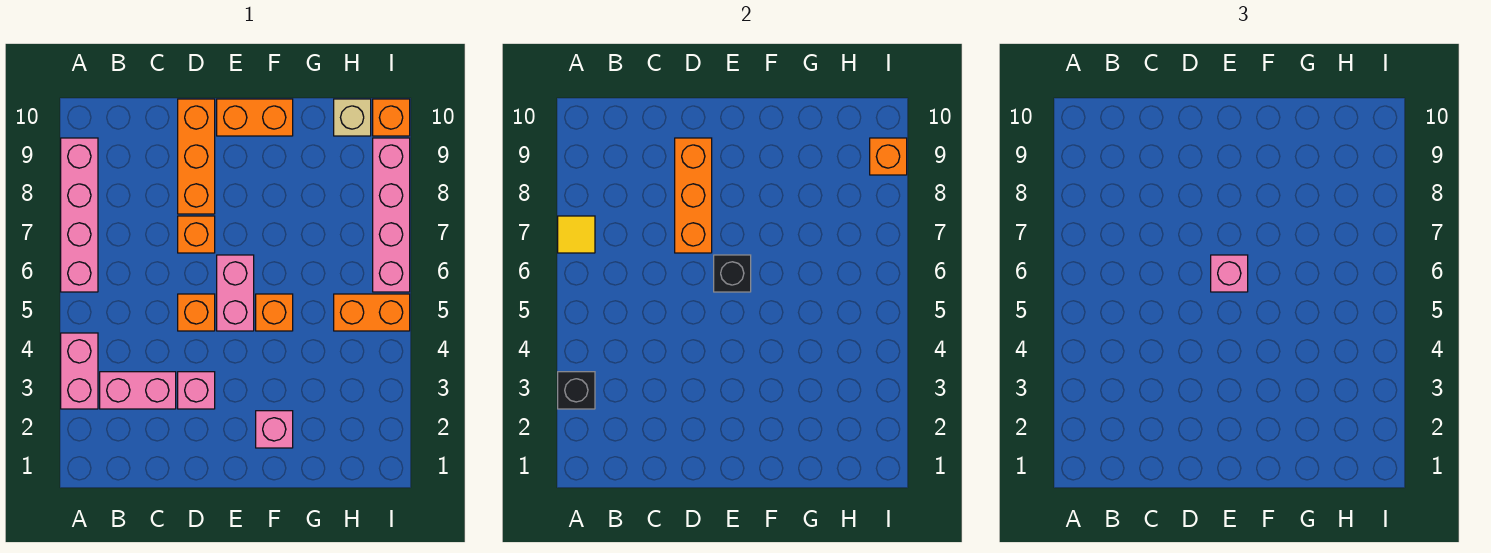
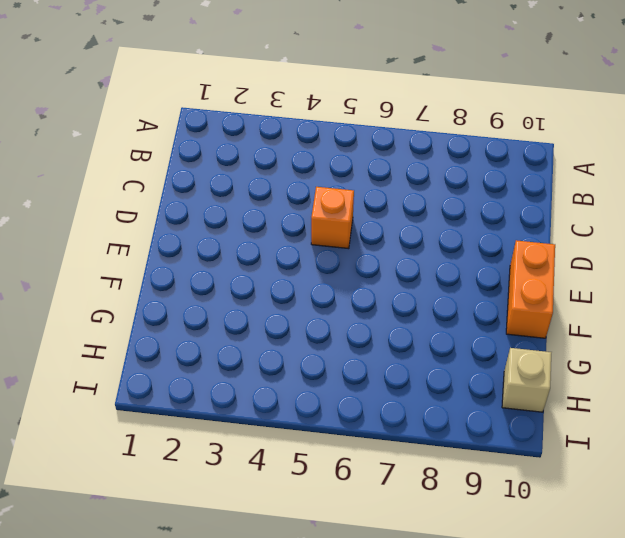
none -> pink brick A3:A4 level 1
none -> pink brick A6:A9 level 1
none -> pink brick B3:C3 level 1

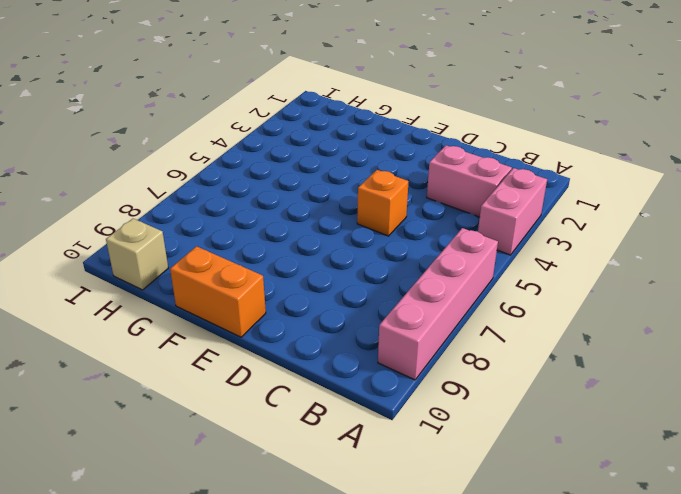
none -> pink brick D3 level 1
none -> orange brick D7 level 1
none -> orange brick D8:D10 level 1

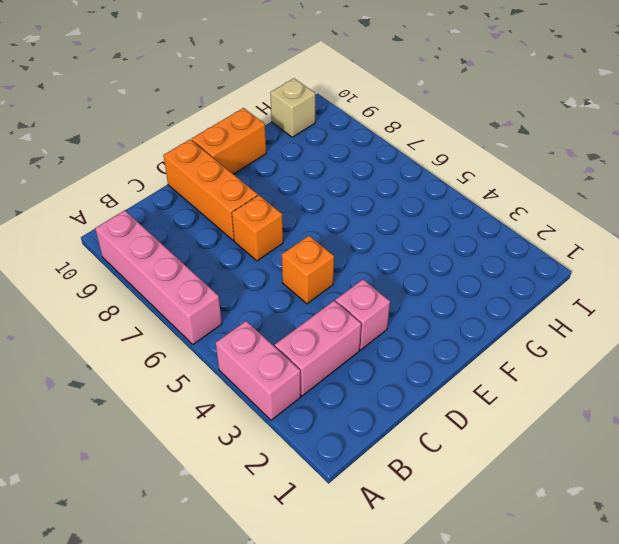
none -> pink brick E5:E6 level 1
none -> pink brick F2 level 1
none -> orange brick F5 level 1

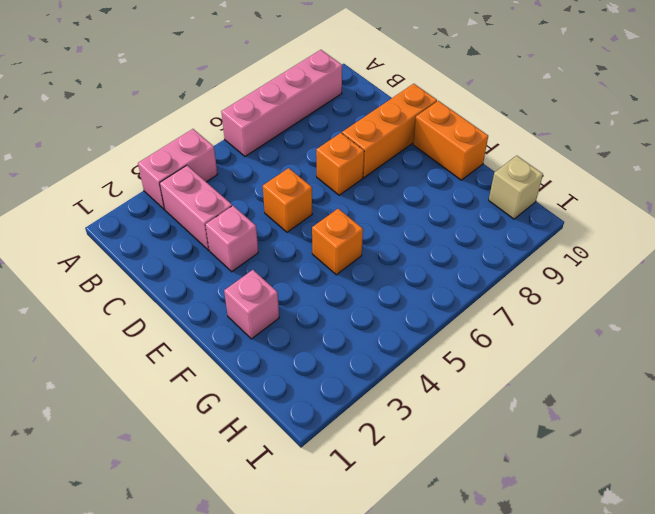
none -> pink brick E5:E6 level 1
none -> orange brick H5:I5 level 1
none -> pink brick I6:I9 level 1

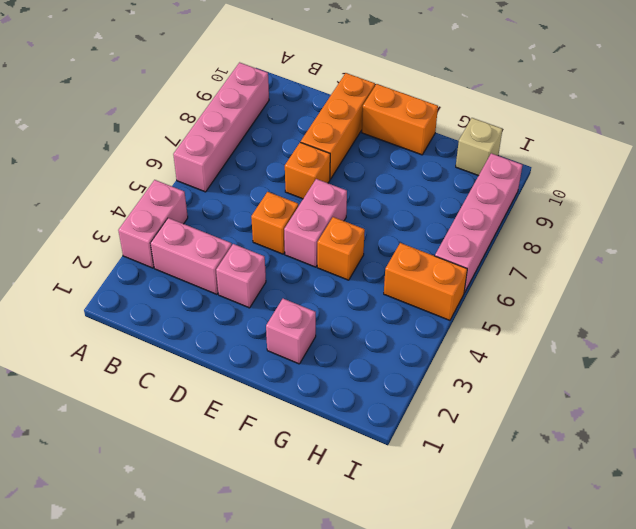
none -> orange brick I10 level 1
none -> black brick A3 level 2
none -> yellow tile A7 level 2

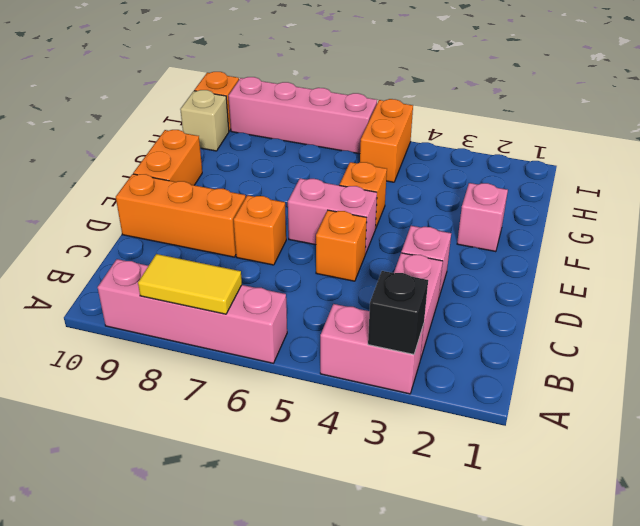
yellow tile A7:A8 level 2 -> yellow tile A7 level 2
none -> orange brick D7:D9 level 2
none -> black brick E6 level 2
none -> orange brick I9 level 2

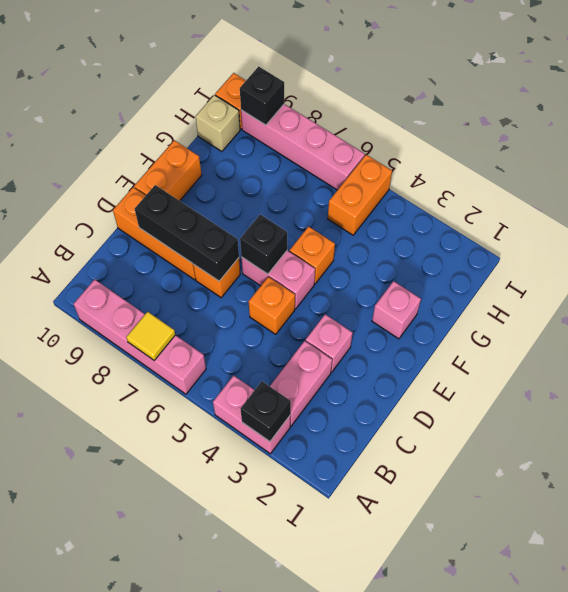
black brick D7:D9 level 2 -> orange brick D7:D9 level 2
black brick I9 level 2 -> orange brick I9 level 2
none -> pink brick E6 level 3

